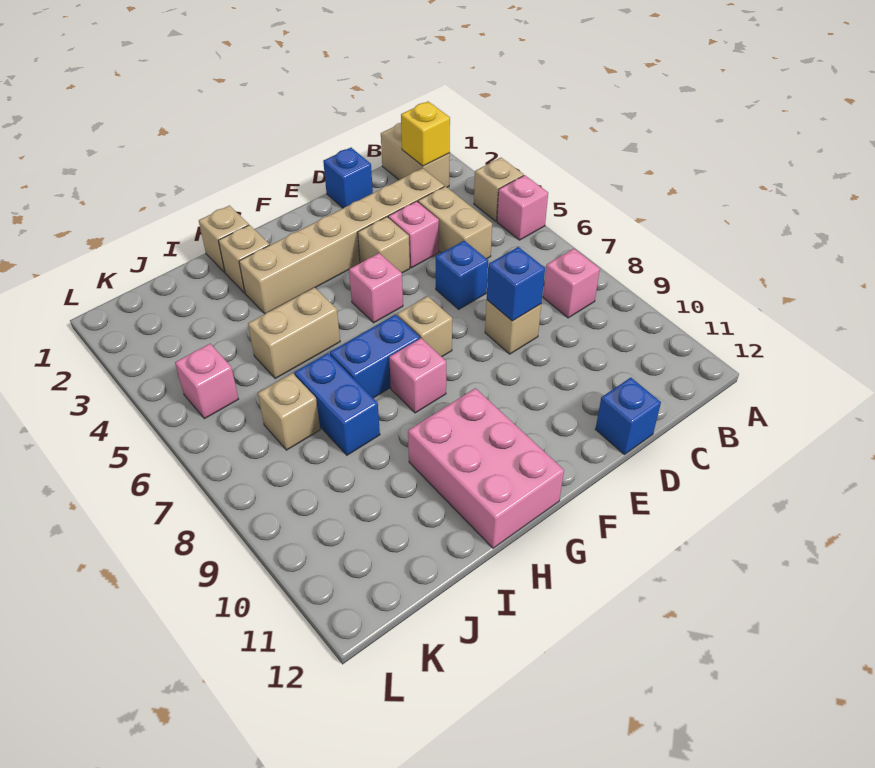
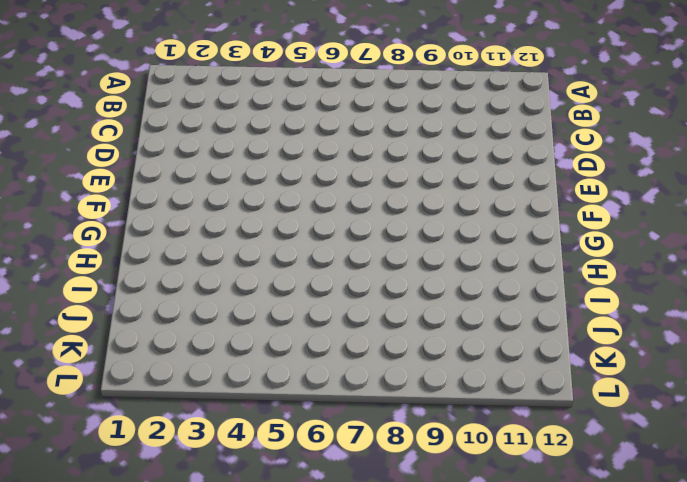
none -> tan brick A4 level 1
none -> pink brick A5 level 1
none -> tan brick B1:B2 level 1

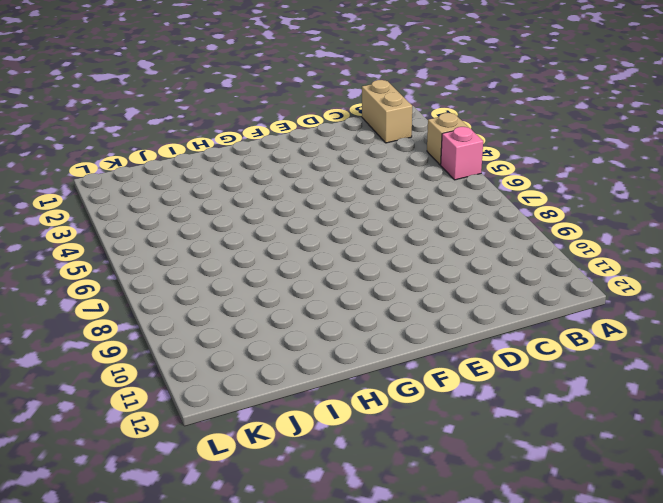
none -> pink brick B8 level 1
none -> tan brick C3:H3 level 1
none -> tan brick C4:C5 level 1

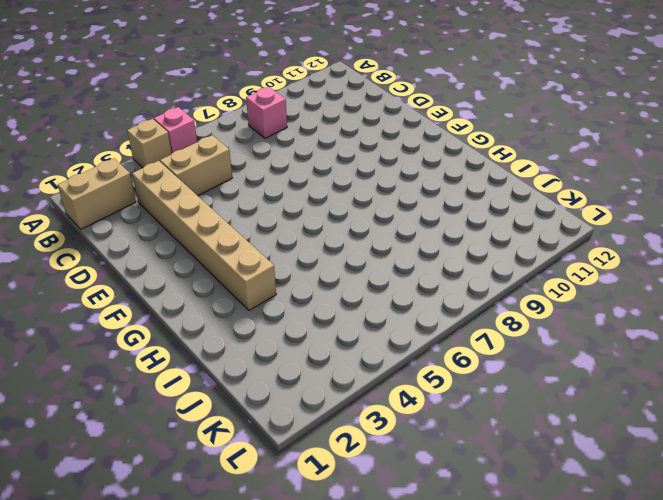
none -> blue brick D1 level 1
none -> pink brick D4 level 1
none -> blue brick D6 level 1

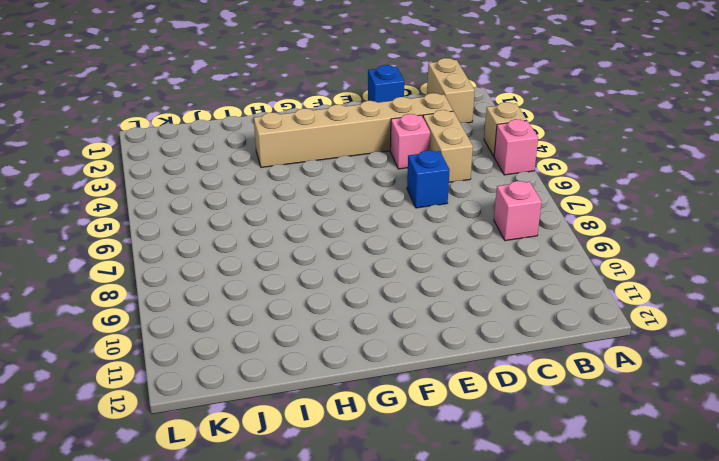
none -> tan brick D8 level 1
none -> blue brick D12 level 1
none -> tan brick E4 level 1

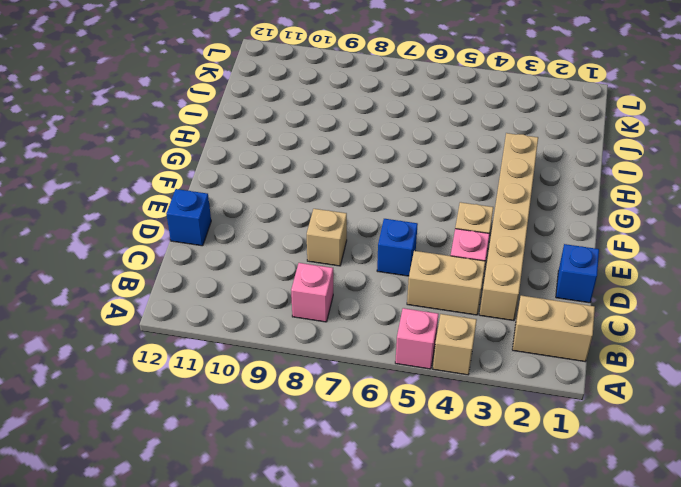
none -> pink brick F5 level 1
none -> tan brick F7 level 1
none -> blue brick G7:H7 level 1

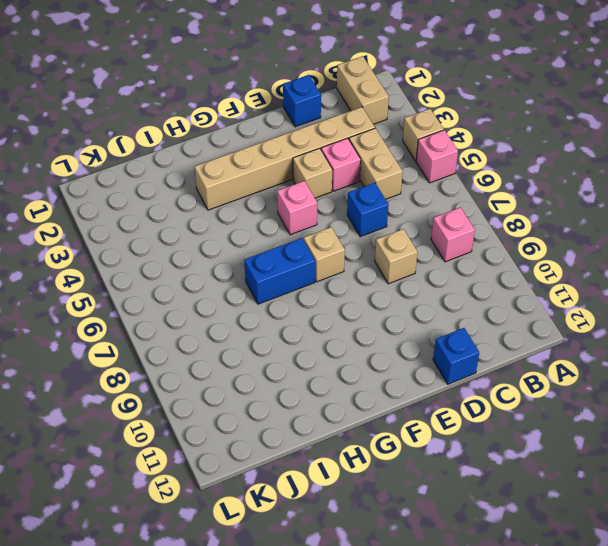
none -> pink brick G8 level 1
none -> pink brick G10:H12 level 1
none -> tan brick H1 level 1

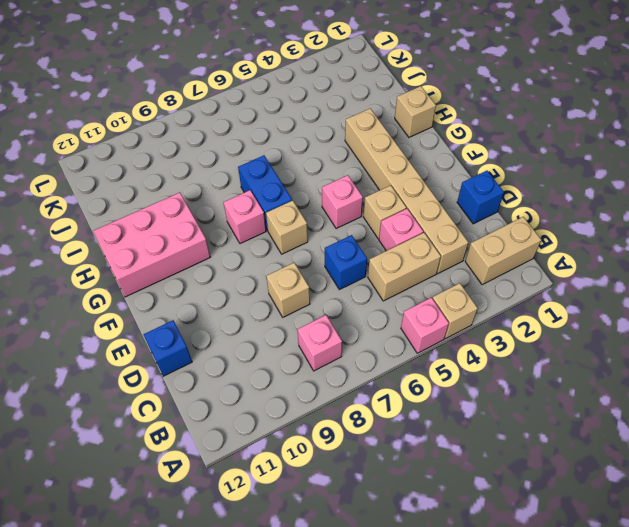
none -> tan brick H2 level 1
none -> tan brick H5:I5 level 1
none -> blue brick I7:I8 level 1

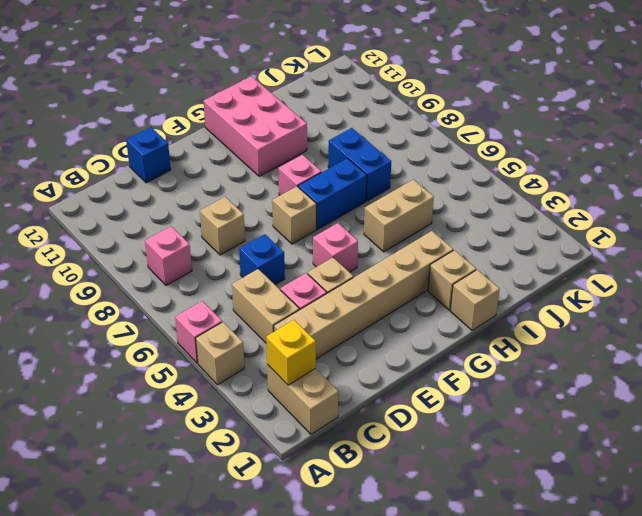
none -> blue brick D1 level 1
none -> tan brick J7 level 1
none -> pink brick K5 level 1

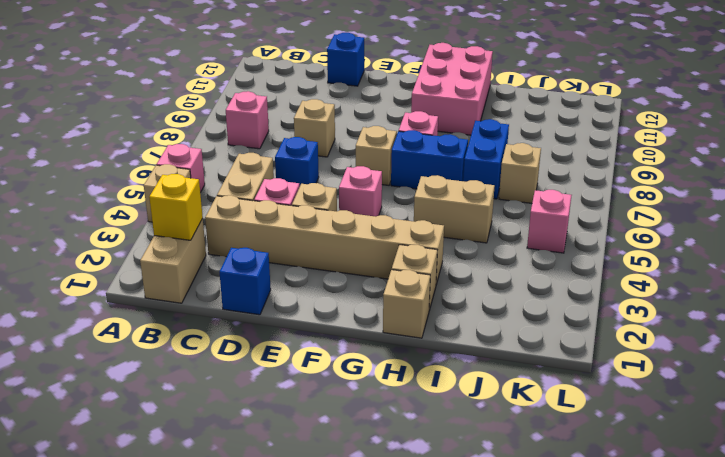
none -> blue brick D8 level 2

